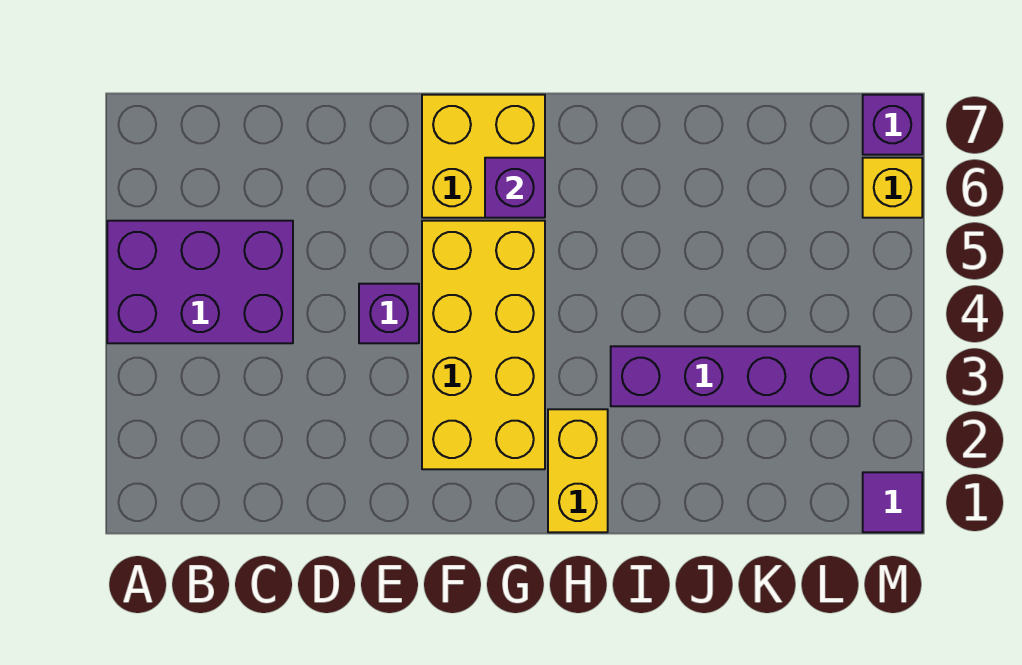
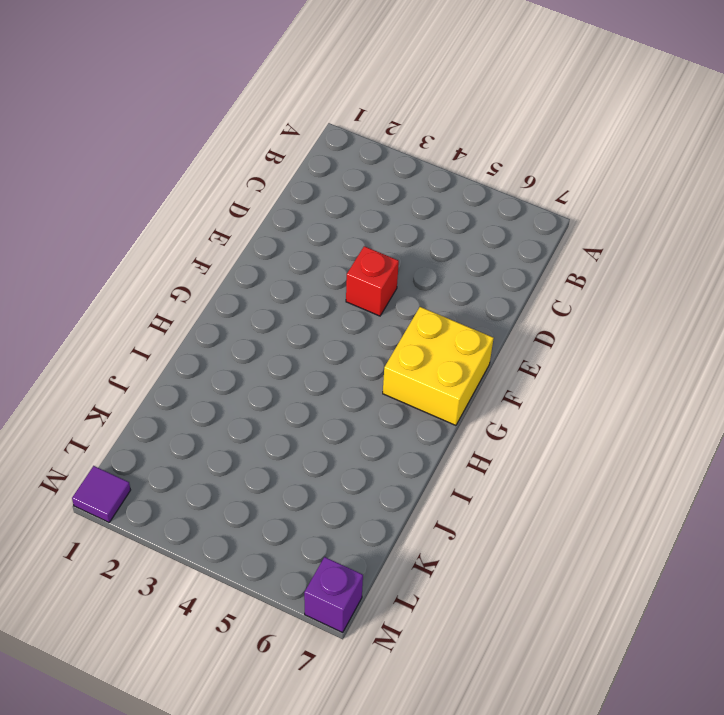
red brick E4 level 1 -> purple brick E4 level 1
none -> purple brick A4:C5 level 1
none -> yellow brick F2:G5 level 1

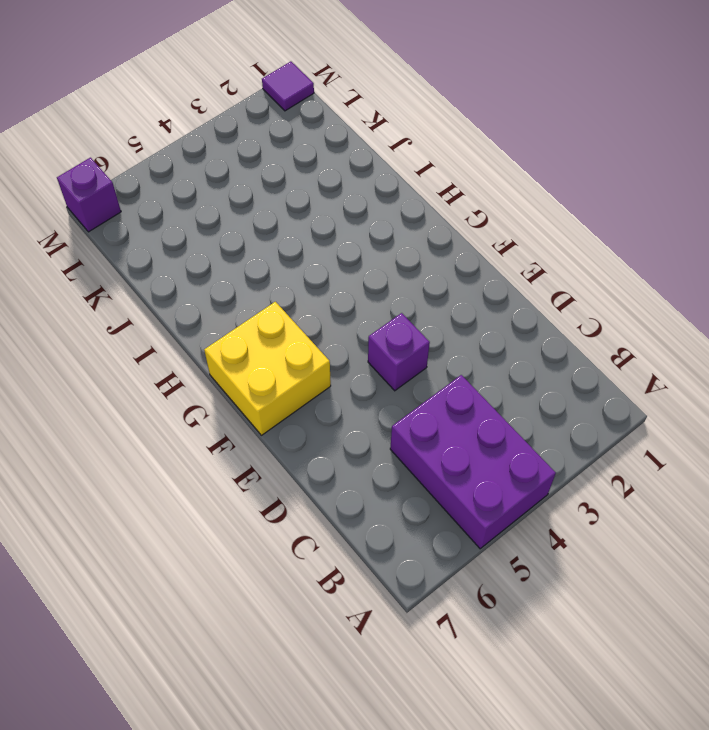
none -> yellow brick F2:G5 level 1
none -> yellow brick H1:H2 level 1

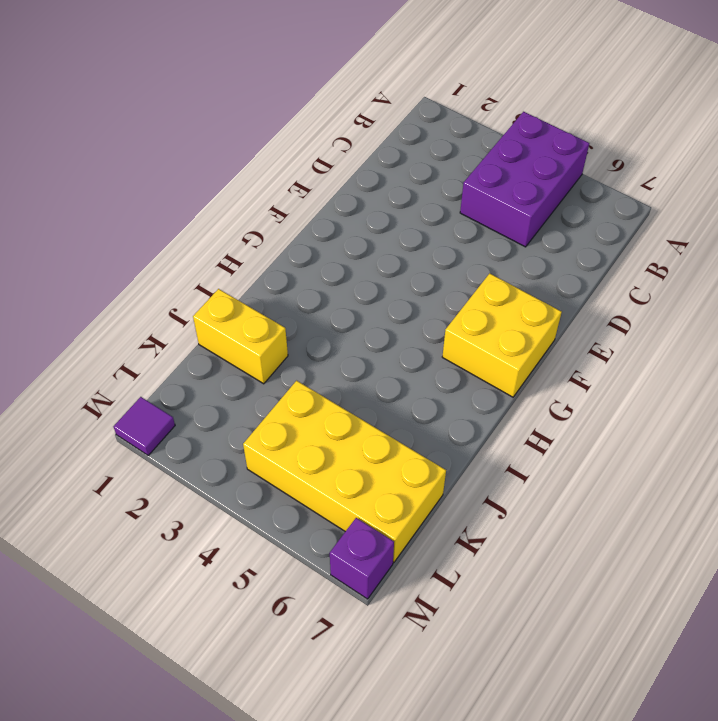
yellow brick J1:J2 level 1 -> yellow brick H1:H2 level 1
yellow brick K4:L7 level 1 -> yellow brick F2:G5 level 1
none -> purple brick E4 level 1
none -> purple brick I3:L3 level 1

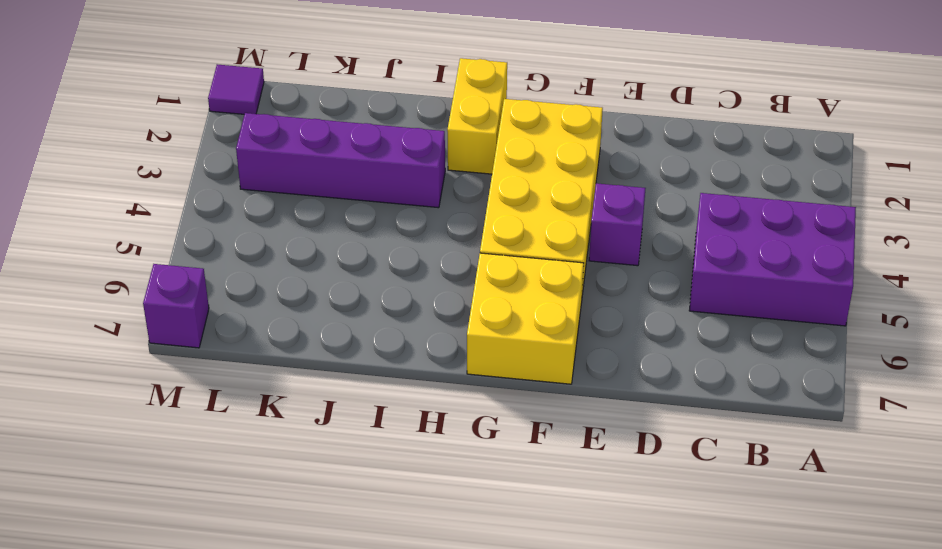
none -> yellow brick M6 level 1
none -> purple brick G6 level 2

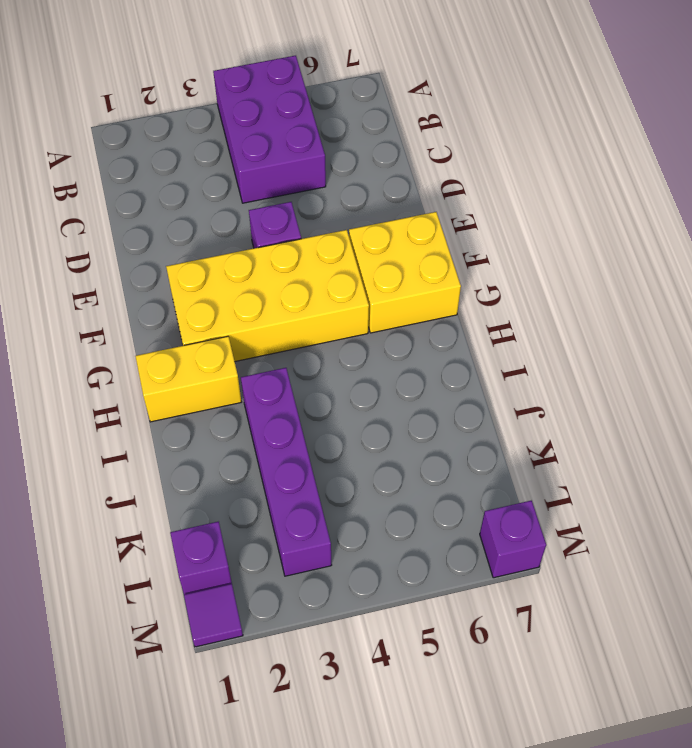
purple brick L1 level 1 -> purple brick G6 level 2
none -> yellow brick M6 level 1

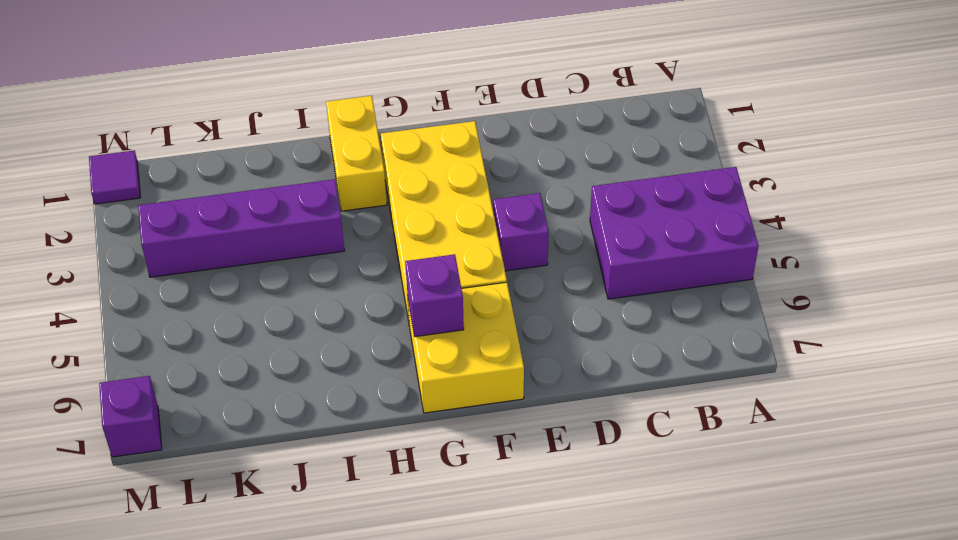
none -> yellow brick M6 level 1

